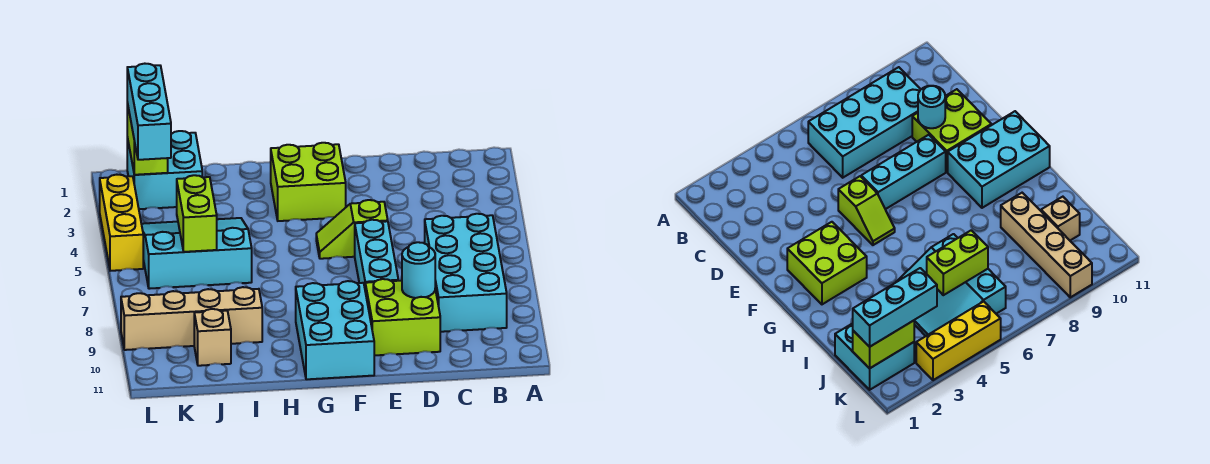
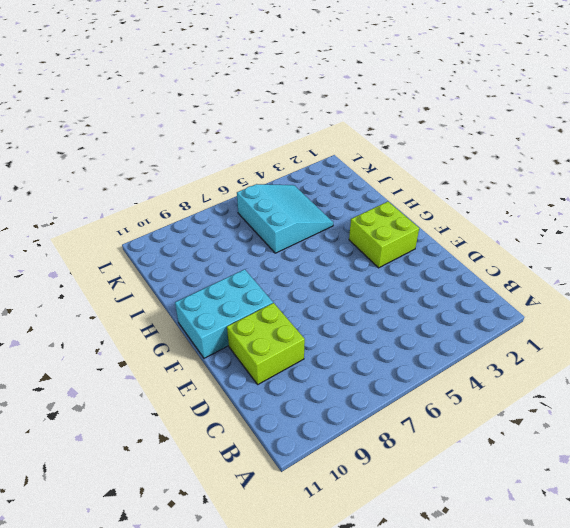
none -> cyan brick B6:C9 level 1
none -> lime slope E5:F5 level 1 top E
none -> cyan brick E6:E8 level 1

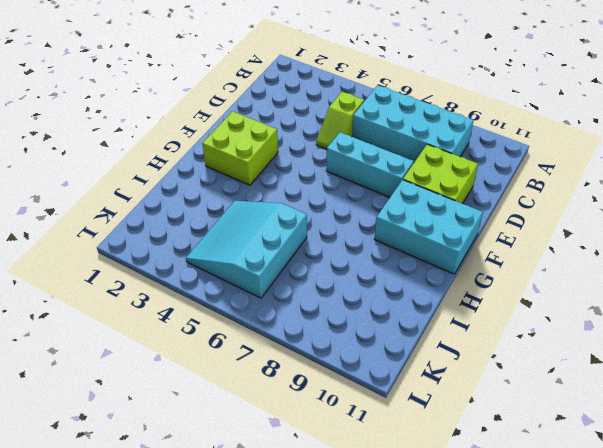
lime slope C5:D5 level 1 top C -> lime slope E5:F5 level 1 top E
none -> tan brick I9:L9 level 1
none -> cyan brick J1:K2 level 1
none -> tan brick J10 level 1

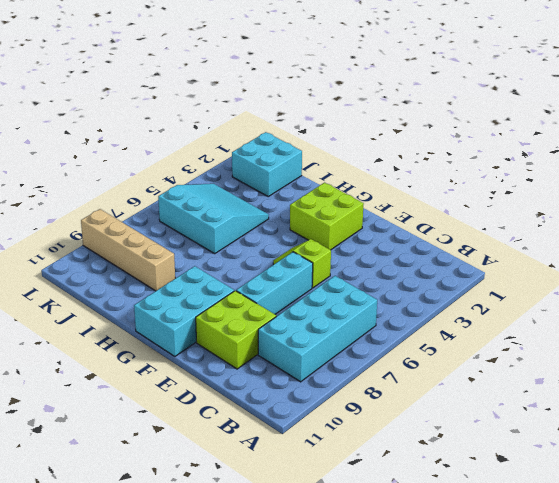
none -> tan brick J10 level 1
none -> yellow brick L3:L5 level 1
none -> cyan round brick D9 level 2

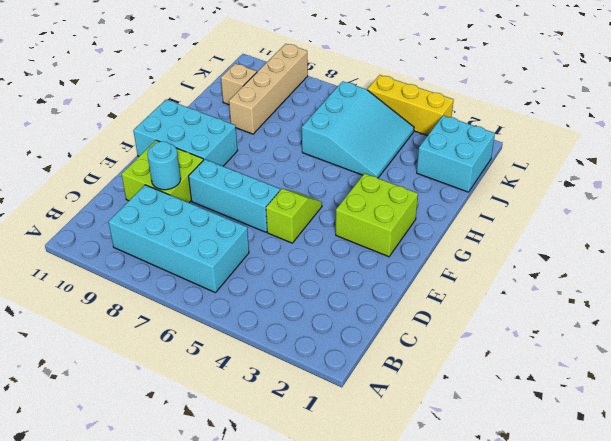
none -> lime brick J5:J6 level 2
none -> lime brick K1:K2 level 2
none -> cyan brick K1:K3 level 3

